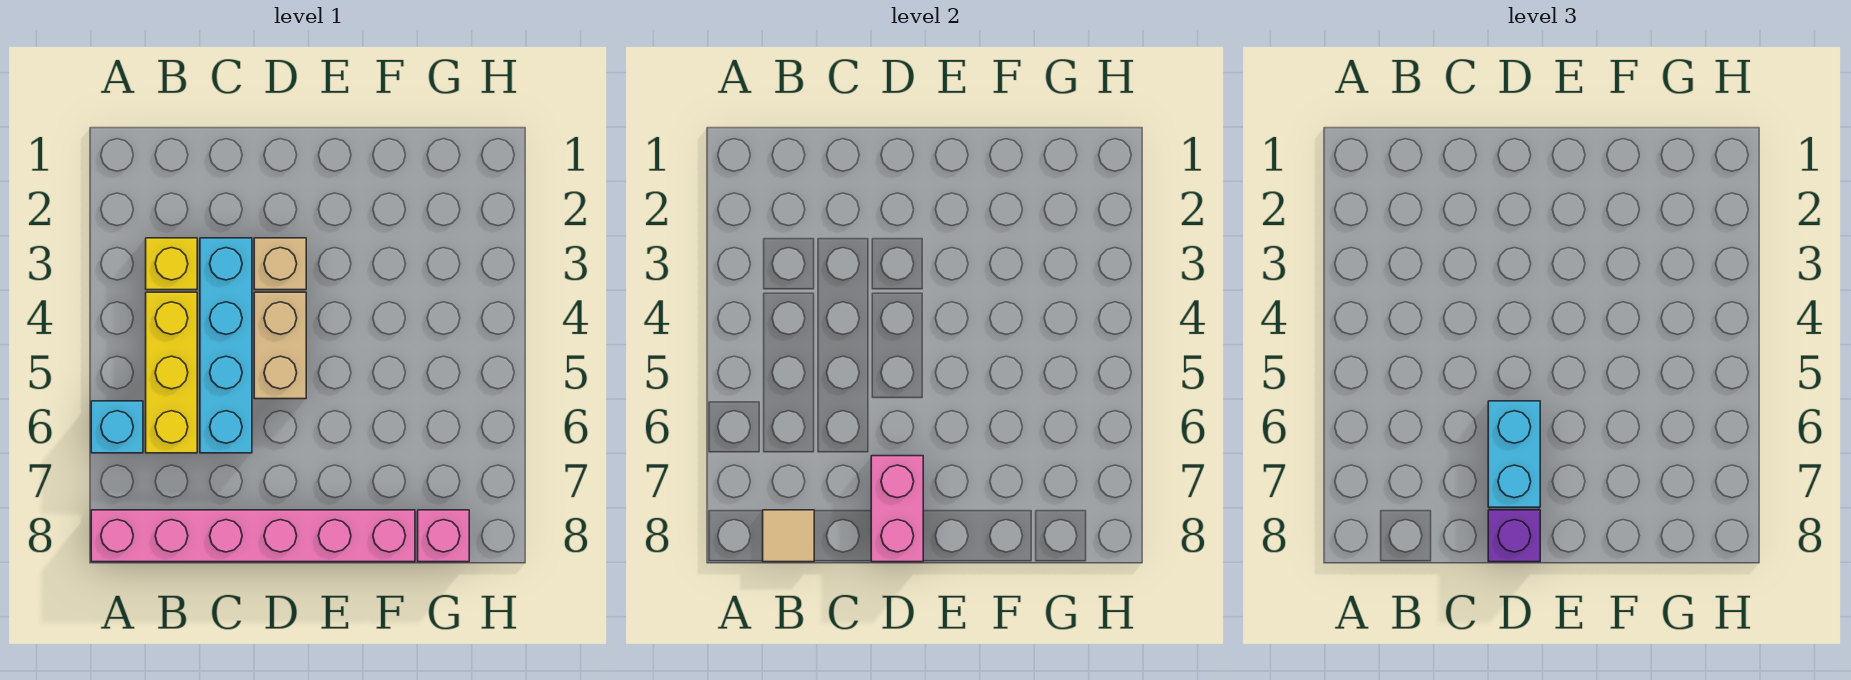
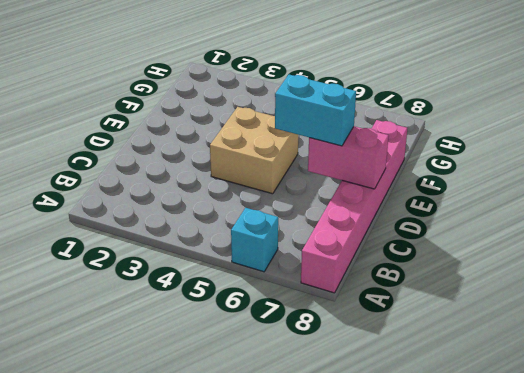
tan brick D4:E5 level 1 -> tan brick D4:D5 level 1
none -> yellow brick B3 level 1
none -> yellow brick B4:B6 level 1
none -> cyan brick C3:C6 level 1

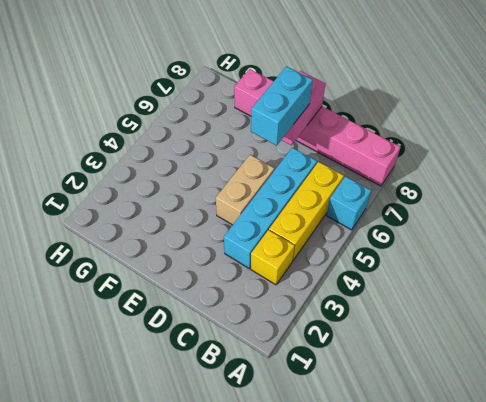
none -> tan brick D3 level 1
none -> pink brick G8 level 1
none -> tan tile B8 level 2

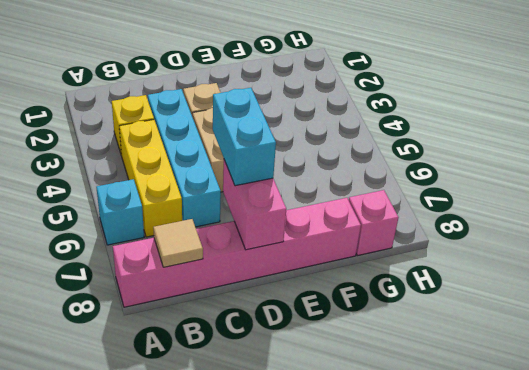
none -> purple brick D8 level 3

